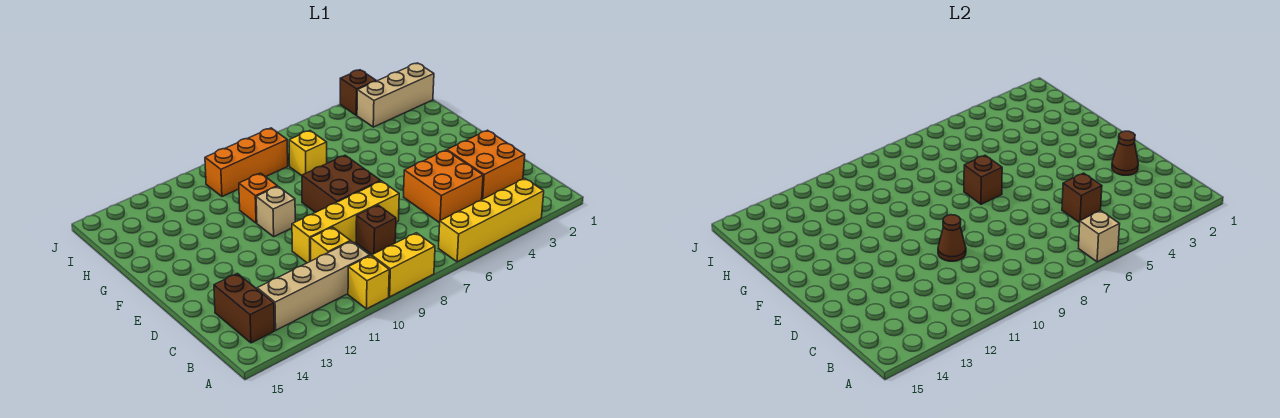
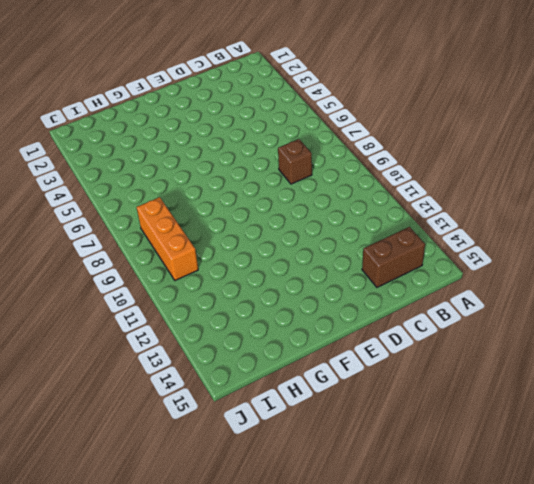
none -> yellow brick A3:A6 level 1
none -> yellow brick A8:A9 level 1
none -> yellow brick A10 level 1

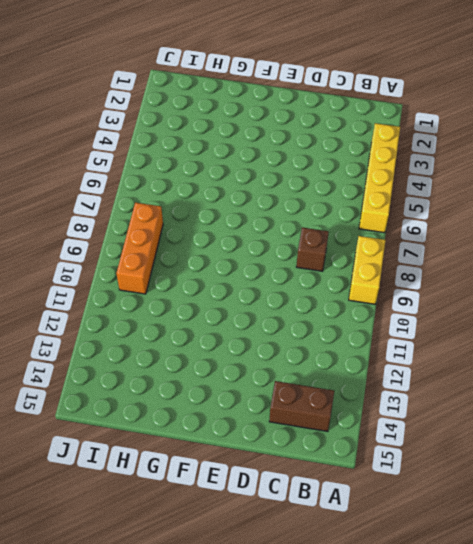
none -> yellow brick A10 level 1
none -> tan brick B10:B13 level 1
none -> orange brick C2:D3 level 1

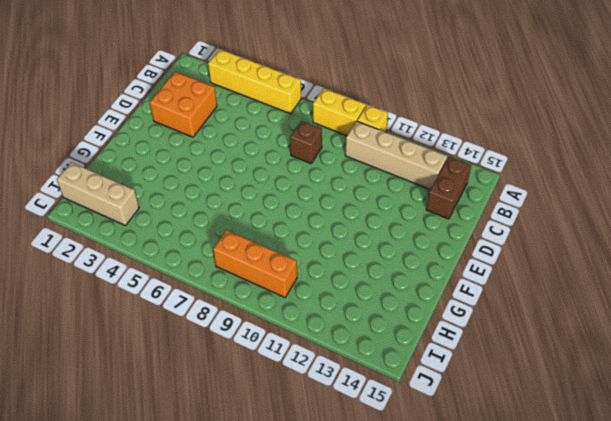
none -> orange brick C4:D5 level 1
none -> yellow brick C10 level 1
none -> yellow brick D7:D10 level 1

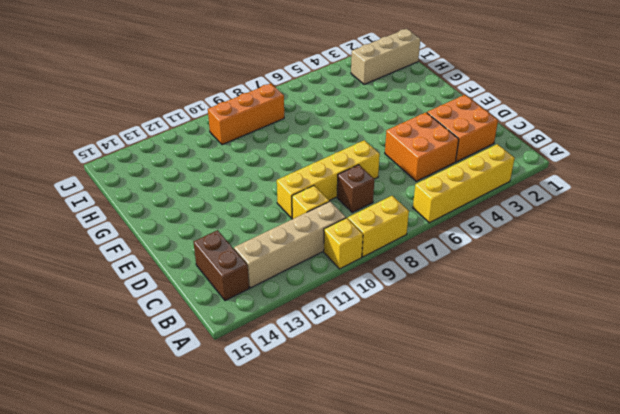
none -> brown brick E7:F8 level 1
none -> tan brick F10 level 1
none -> orange brick G10 level 1

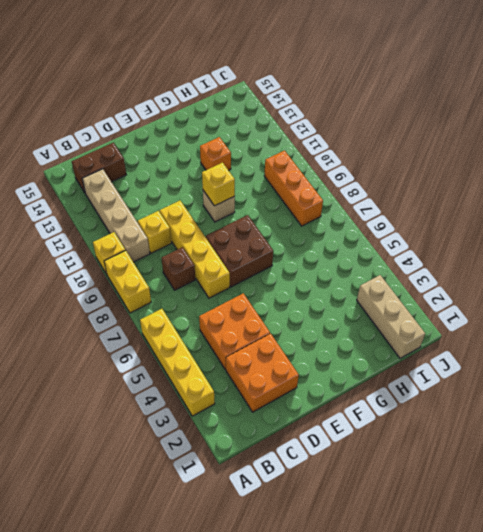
yellow brick F10 level 2 -> yellow brick H7 level 1
orange brick G12 level 1 -> orange brick G10 level 1
none -> brown brick J3 level 1
none -> tan brick A6 level 2
none -> brown brick C5 level 2

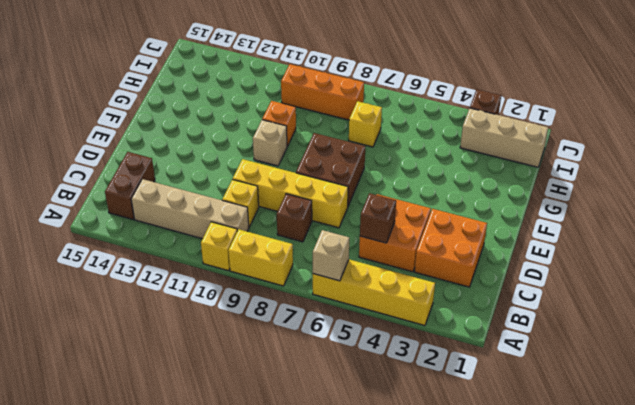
none -> brown cone D2 level 2
none -> brown cone D10 level 2
none -> brown brick F7 level 2

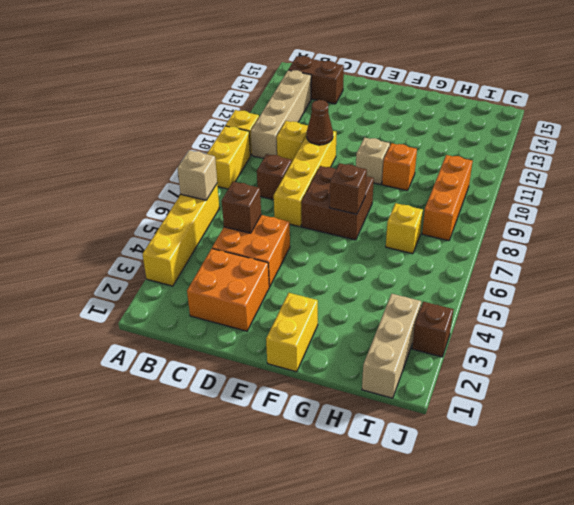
yellow brick F1:F2 level 1 -> none
none -> brown cone D2 level 2

